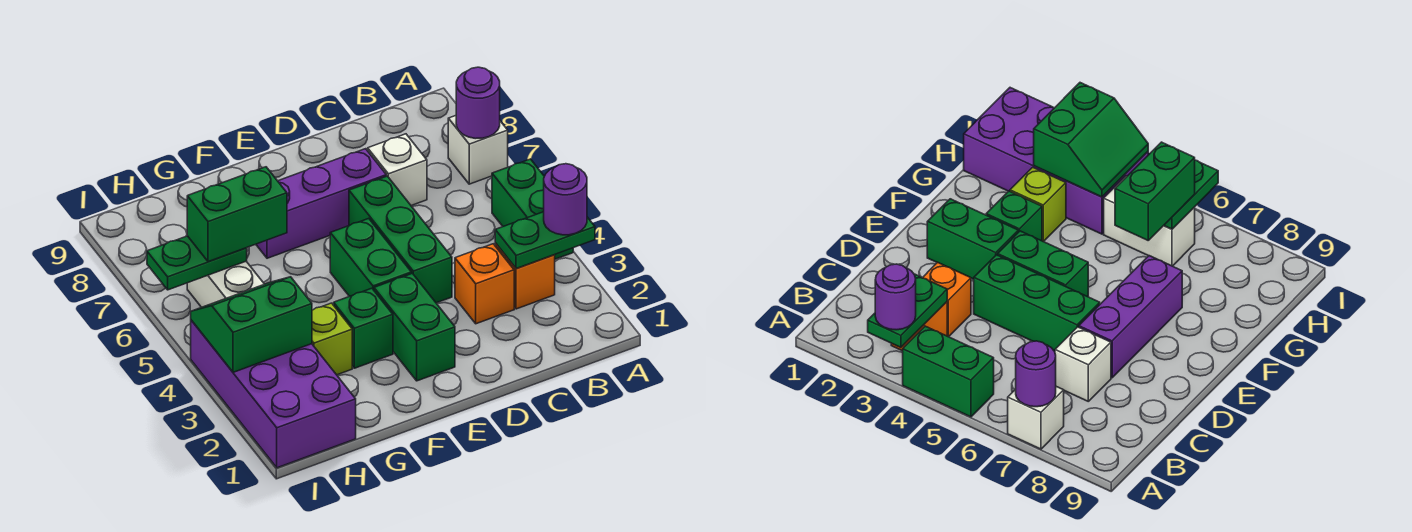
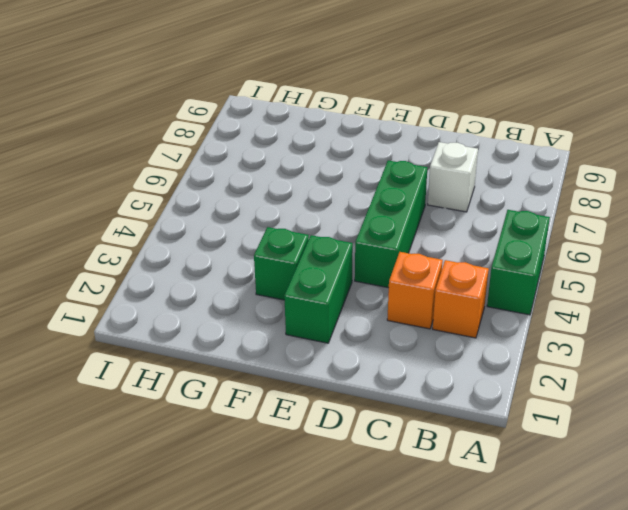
none -> white brick A7 level 1
none -> purple brick D7:F7 level 1
none -> green brick E4:E5 level 1

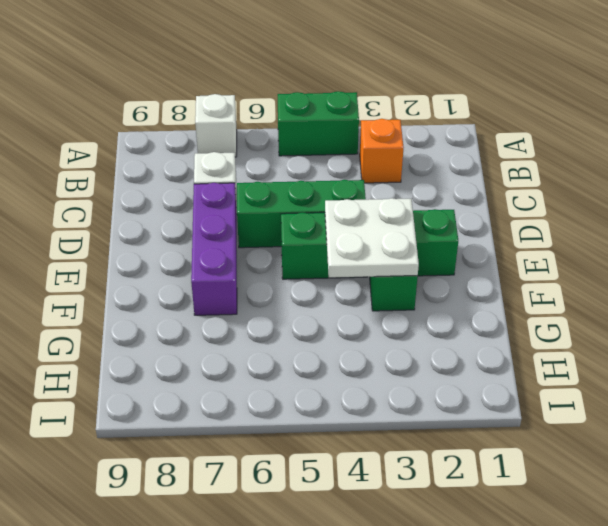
white plate E3:F4 level 2 -> none
none -> orange brick C3 level 1
none -> lime brick G3 level 1
none -> purple brick H1:I4 level 1

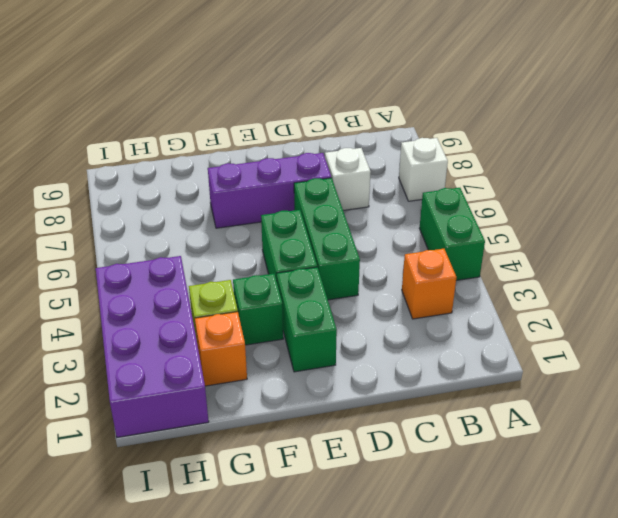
orange brick G2 level 1 -> orange brick C3 level 1
none -> white brick H5:H6 level 1
none -> green plate A3:B3 level 2
none -> purple round brick A7 level 2

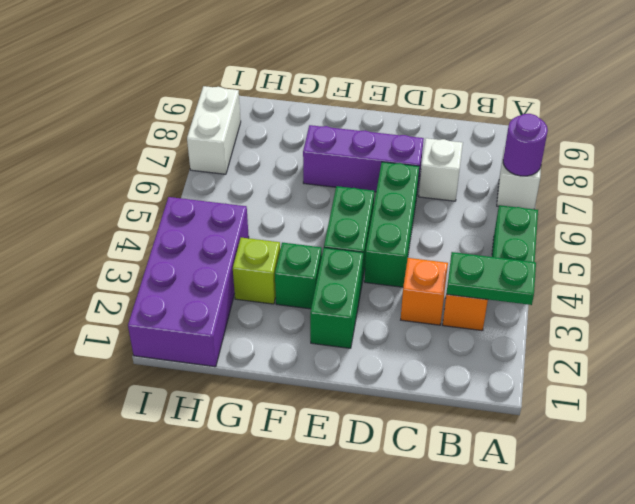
white brick I7:I8 level 1 -> white brick H5:H6 level 1
none -> green slope H3:I4 level 2 top 3
none -> green plate H6:I6 level 2
none -> purple round brick A3 level 3

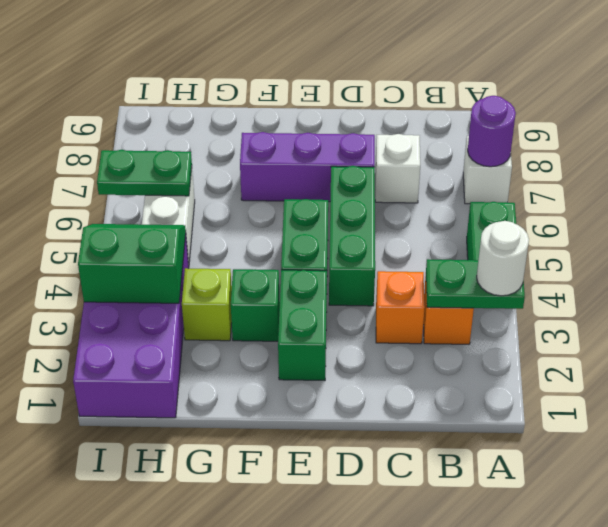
white round brick A3 level 3 -> purple round brick A3 level 3
none -> green brick G6:H6 level 3

